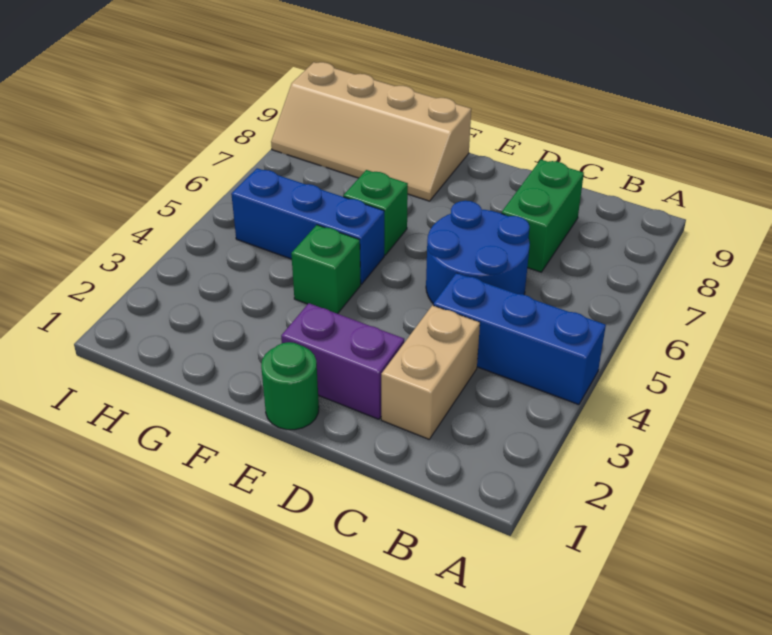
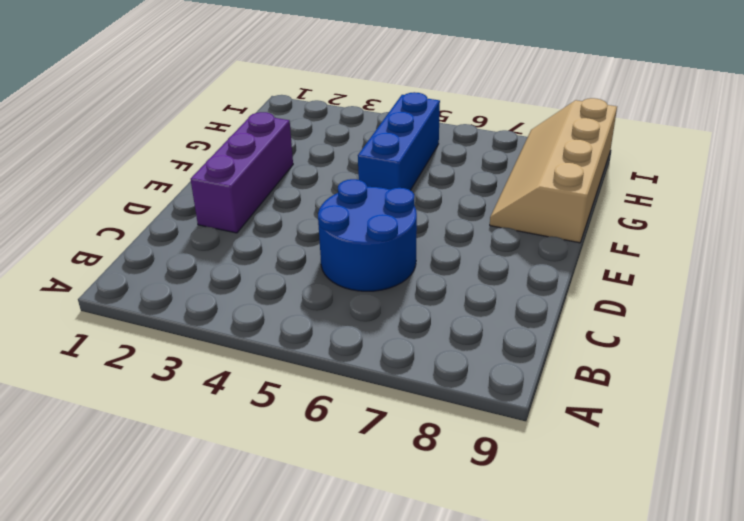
purple brick D2:F2 level 1 -> purple brick D2:E2 level 1
none -> blue brick A4:C4 level 1
none -> tan brick C2:C3 level 1

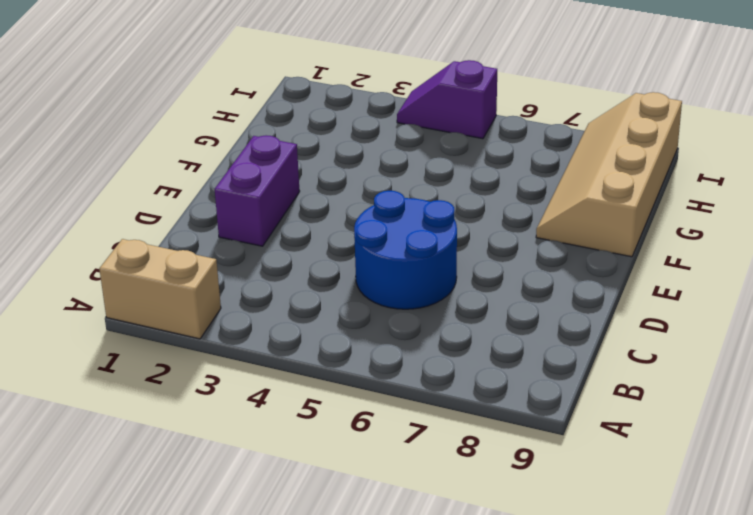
tan brick A1:A2 level 1 -> tan brick C2:C3 level 1
purple slope I4:I5 level 1 top 5 -> none
none -> blue brick A4:C4 level 1
none -> green brick C7:C8 level 1

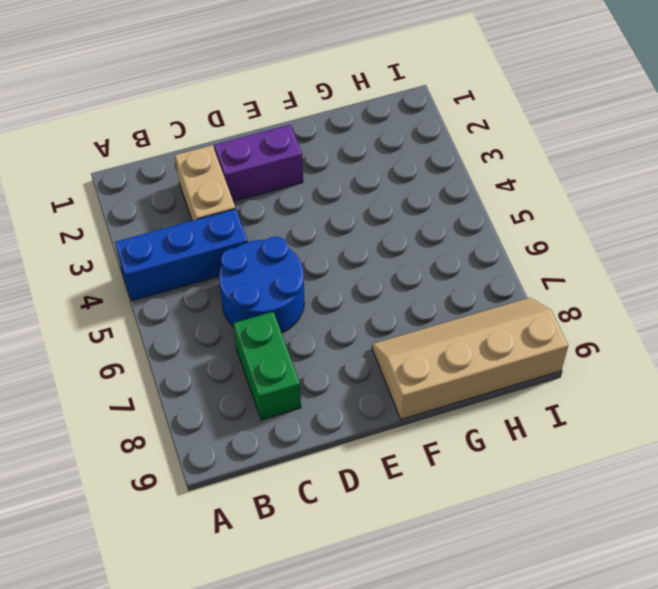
none -> green round brick E1 level 1
none -> green brick F4 level 1

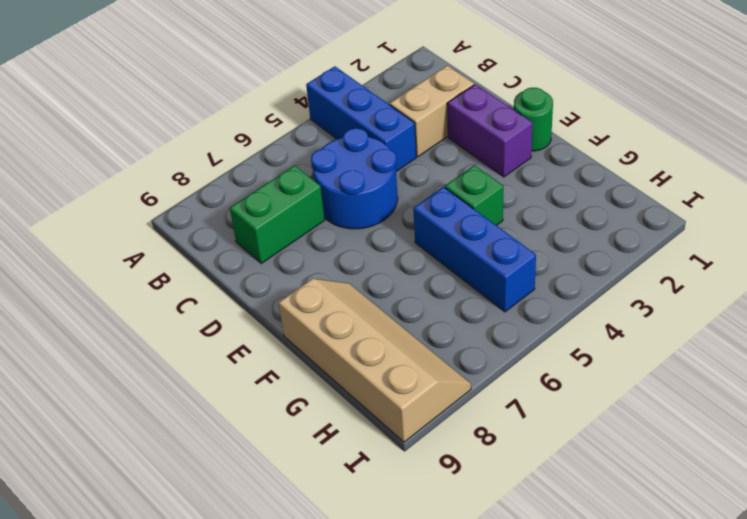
none -> green brick F6 level 1

